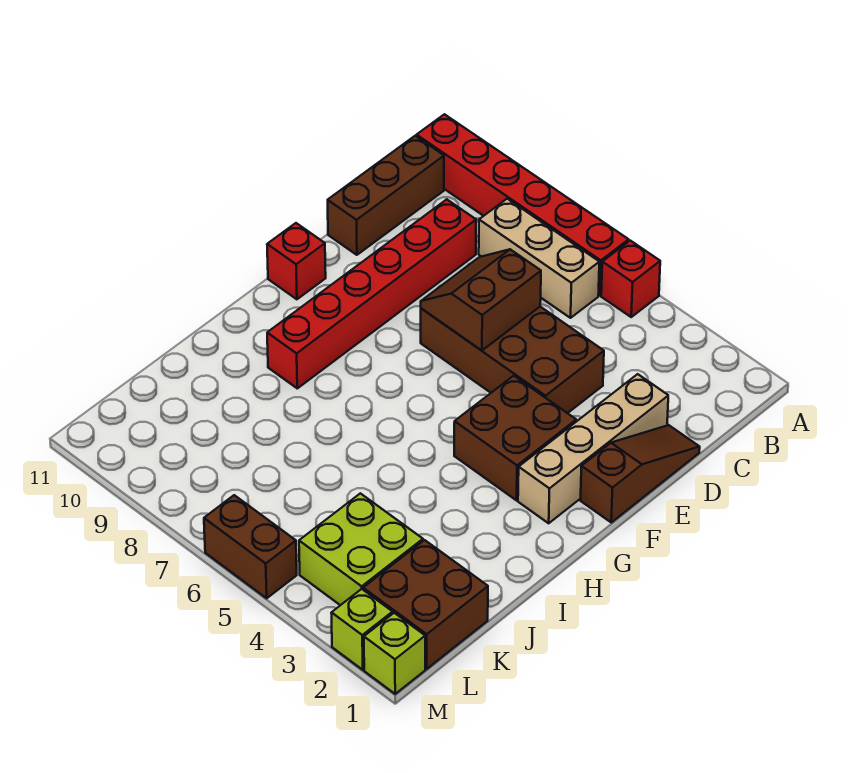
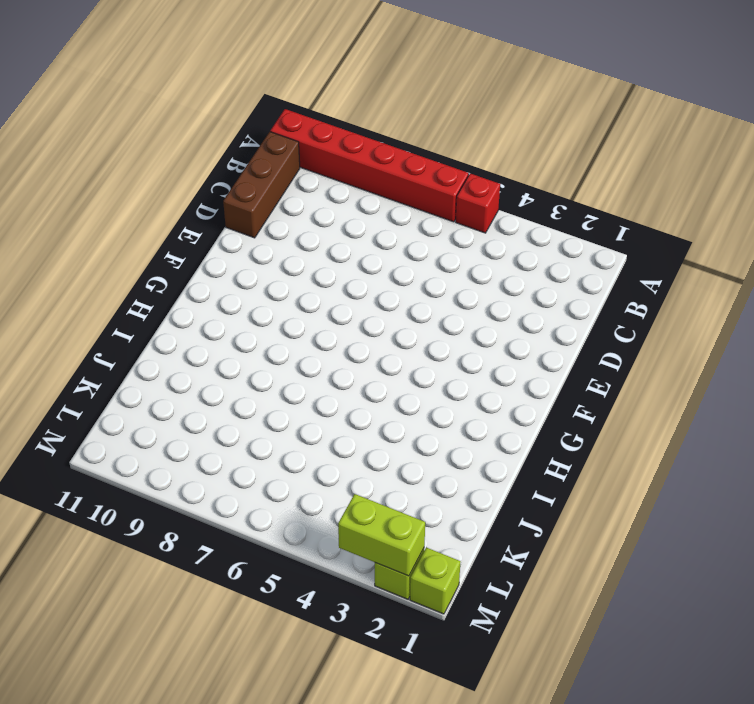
lime brick M2:M3 level 2 -> none
none -> tan brick B6:B8 level 1
none -> red brick C9:H9 level 1
none -> brown slope D1:F1 level 1 top F

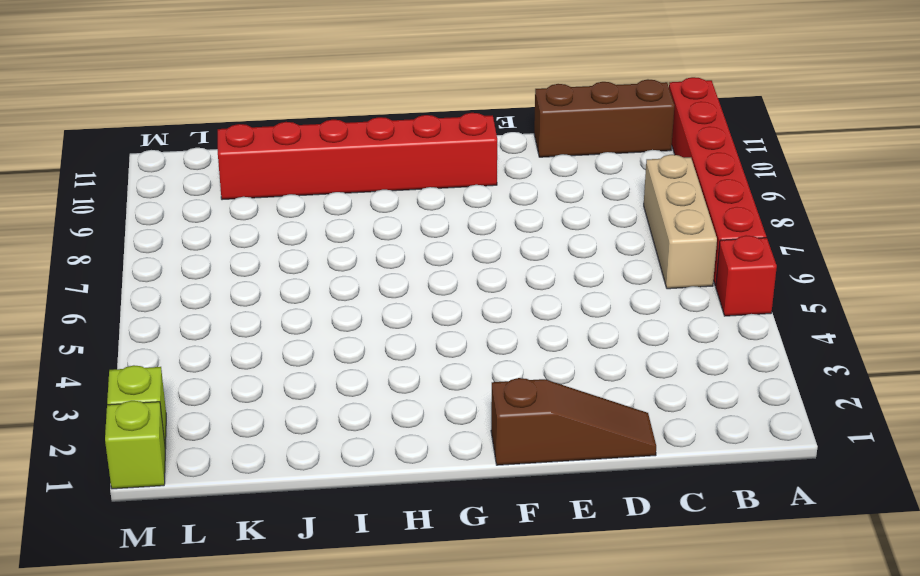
red brick F10:K10 level 1 -> red brick C9:H9 level 1
none -> tan brick D2:G2 level 1
none -> brown brick D4:E7 level 1
none -> brown brick F3:G4 level 1

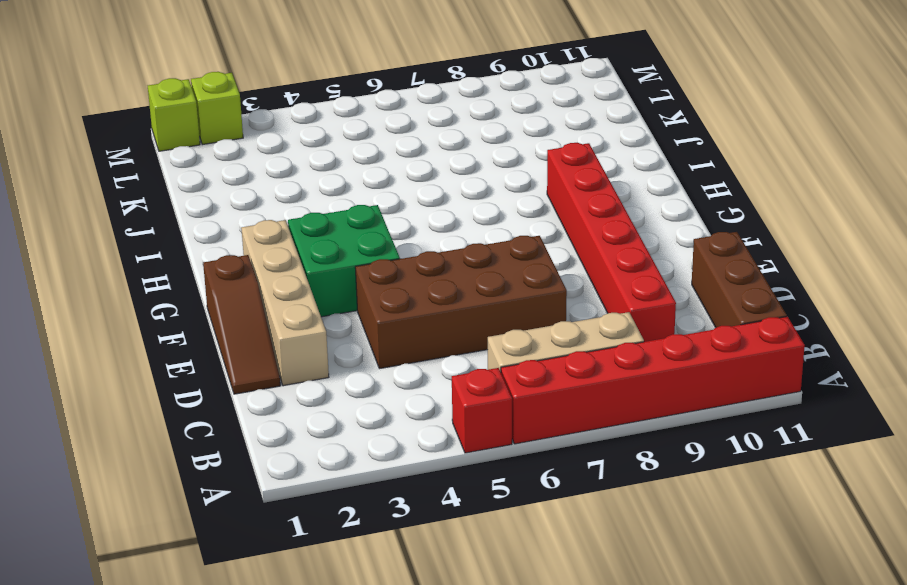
green brick F3:G4 level 1 -> brown brick F3:G4 level 1
none -> red brick F11 level 1
none -> brown brick K1:L2 level 1
none -> lime brick K3:L4 level 1

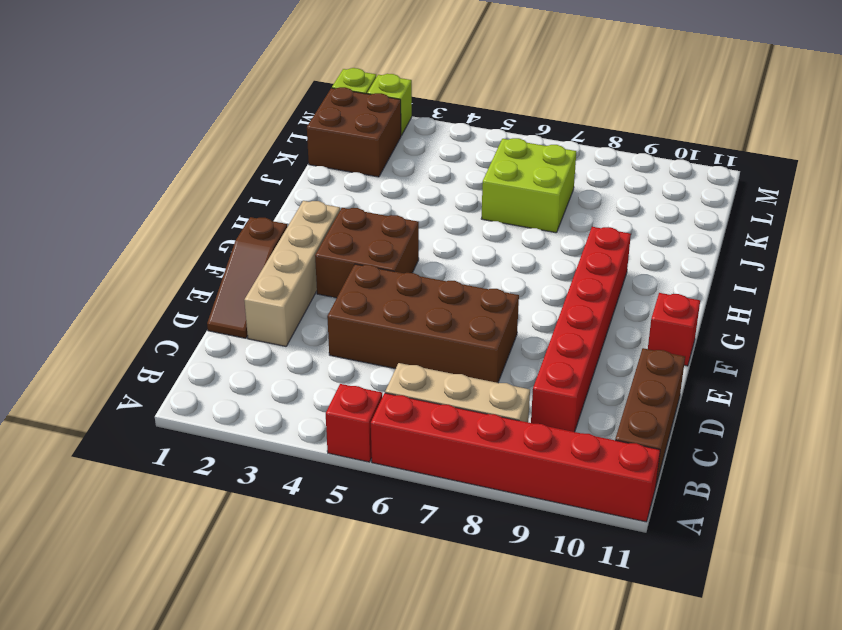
lime brick J6:K7 level 1 -> lime brick K3:L4 level 1
none -> brown brick M5:M6 level 1
none -> brown slope D6:E7 level 2 top 6

